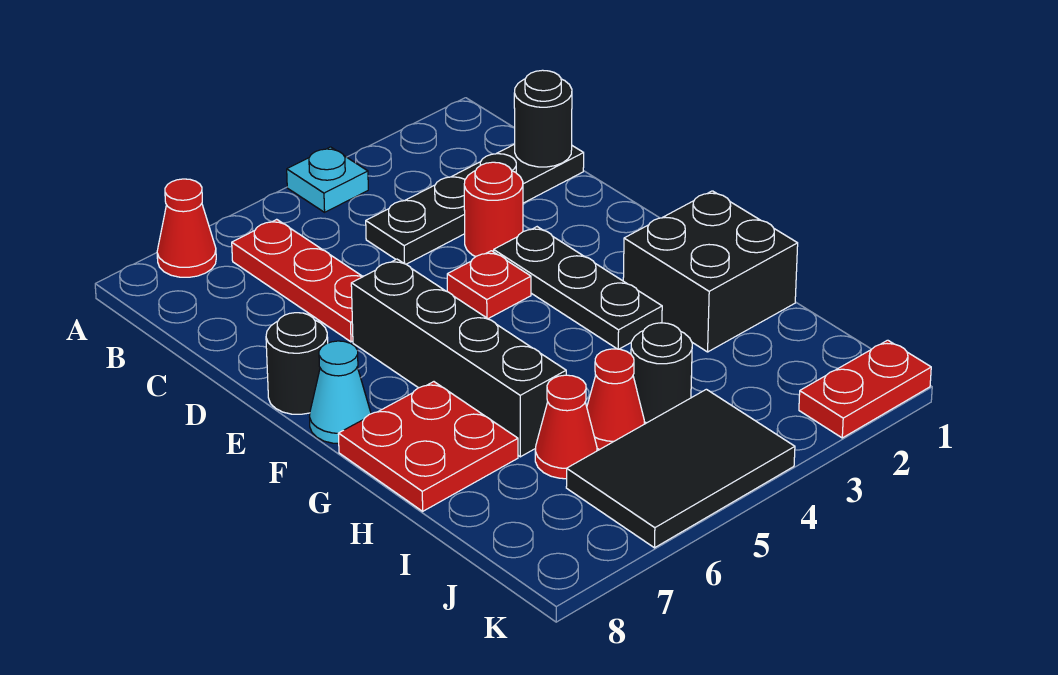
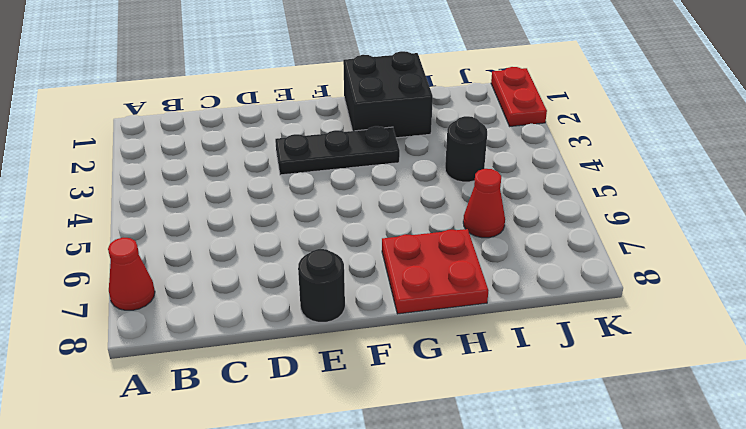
none -> cyan plate A4 level 1
none -> red plate B6:D6 level 1
none -> black plate C1:C4 level 1

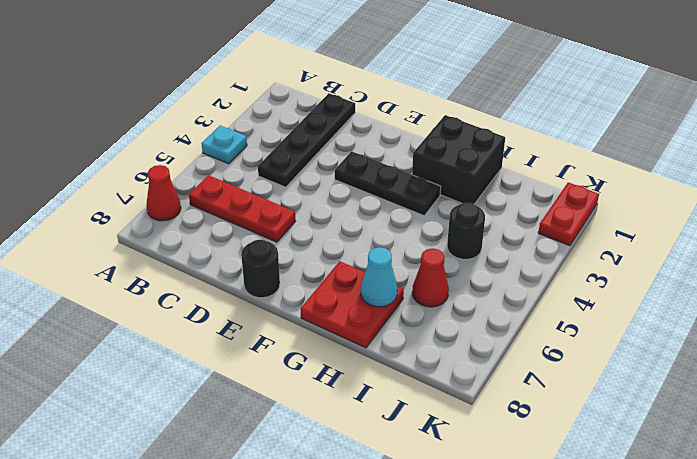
cyan cone H7 level 2 -> cyan cone F8 level 1
none -> red round brick D3 level 1
none -> red plate E4 level 1
none -> black brick E6:H6 level 1

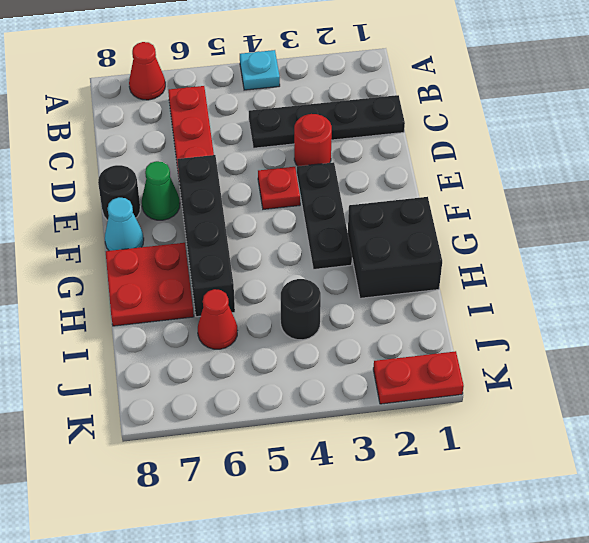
green cone E7 level 1 -> none
none -> red cone I5 level 1
none -> black tile J4:K6 level 1
none -> black round brick C1 level 2

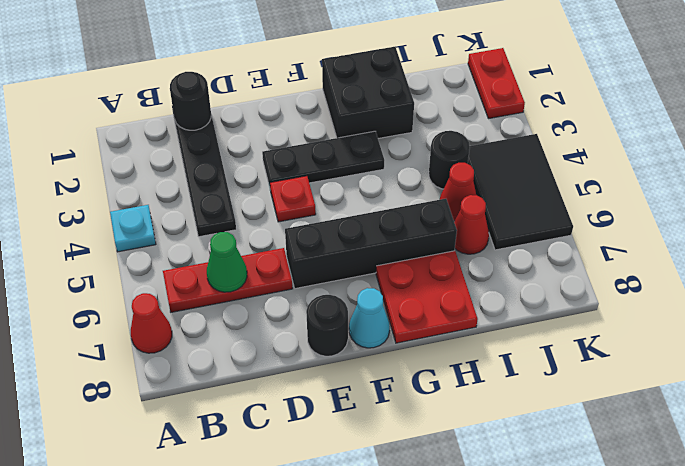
green cone C6 level 2 -> none
none -> red round brick D3 level 1

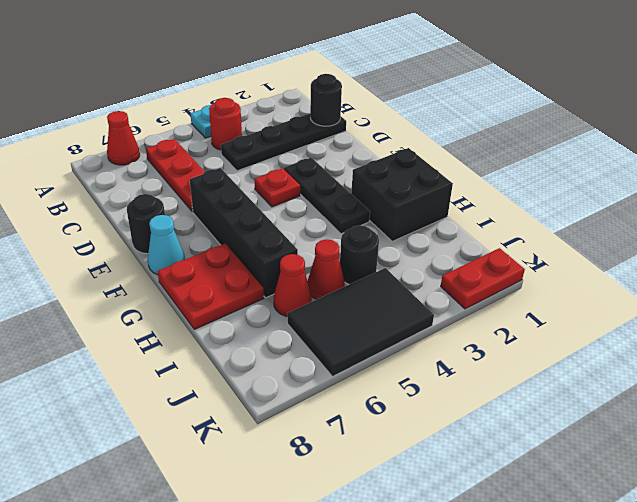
red round brick B4 level 1 -> red round brick D3 level 1

